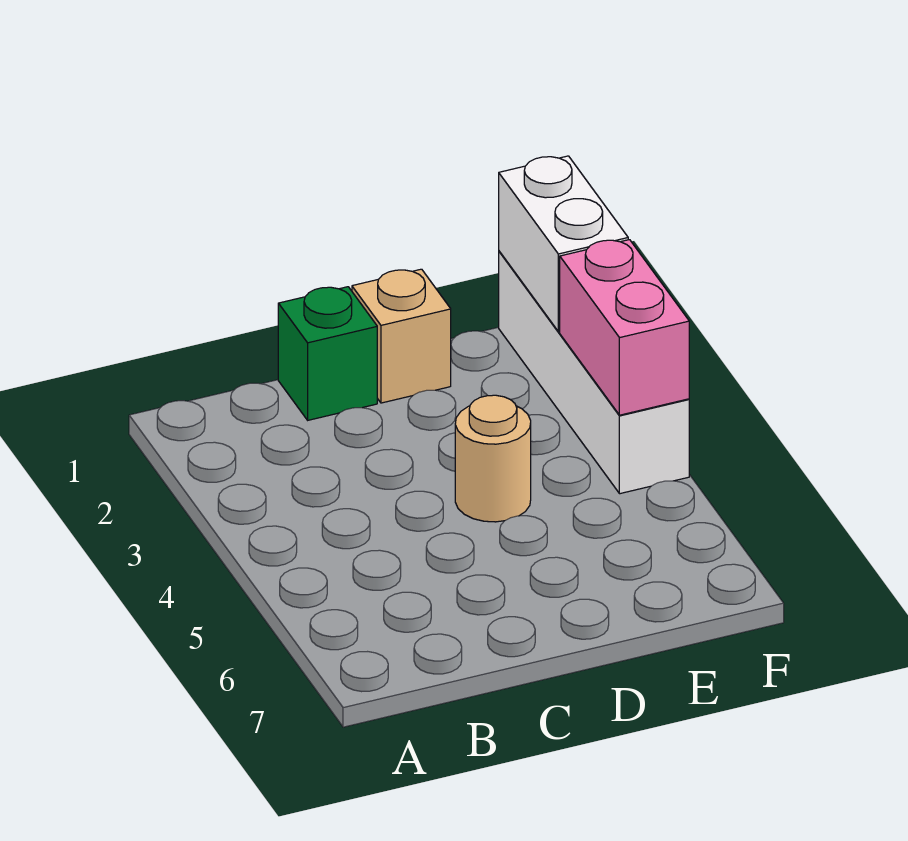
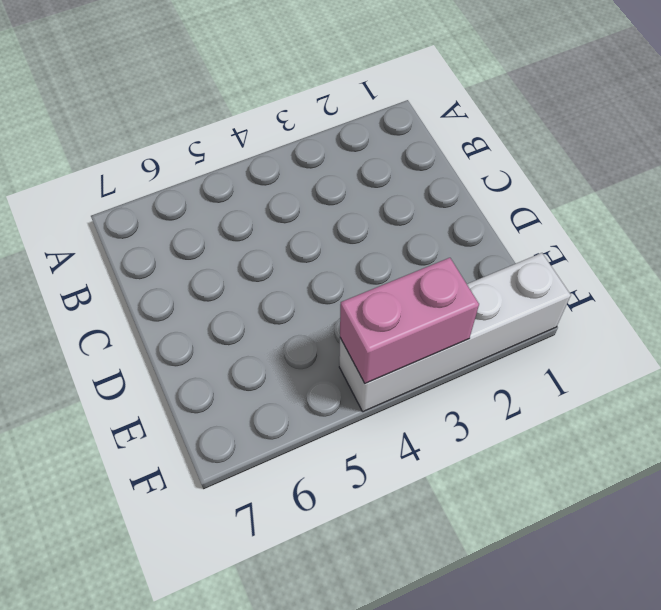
none -> green brick C1 level 1
none -> tan brick D1 level 1

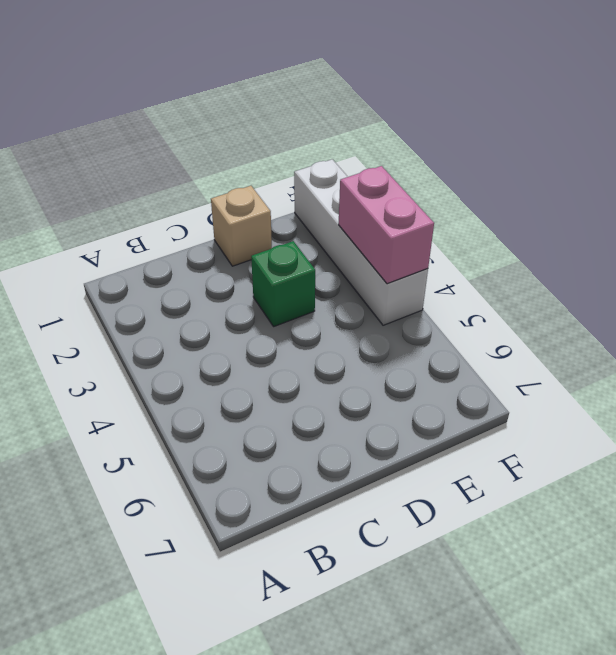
green brick D3 level 1 -> green brick C1 level 1
none -> tan round brick D4 level 1
none -> white brick F1:F2 level 2

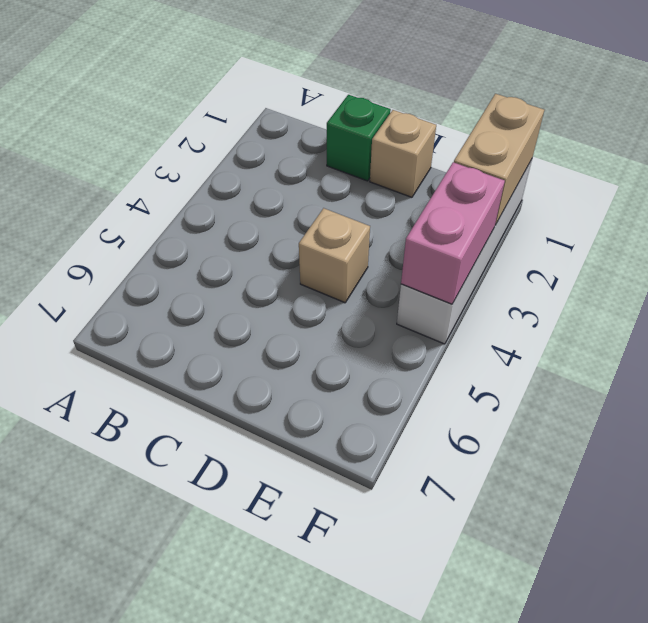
tan brick D4 level 1 -> tan round brick D4 level 1
tan brick F1:F2 level 2 -> white brick F1:F2 level 2

